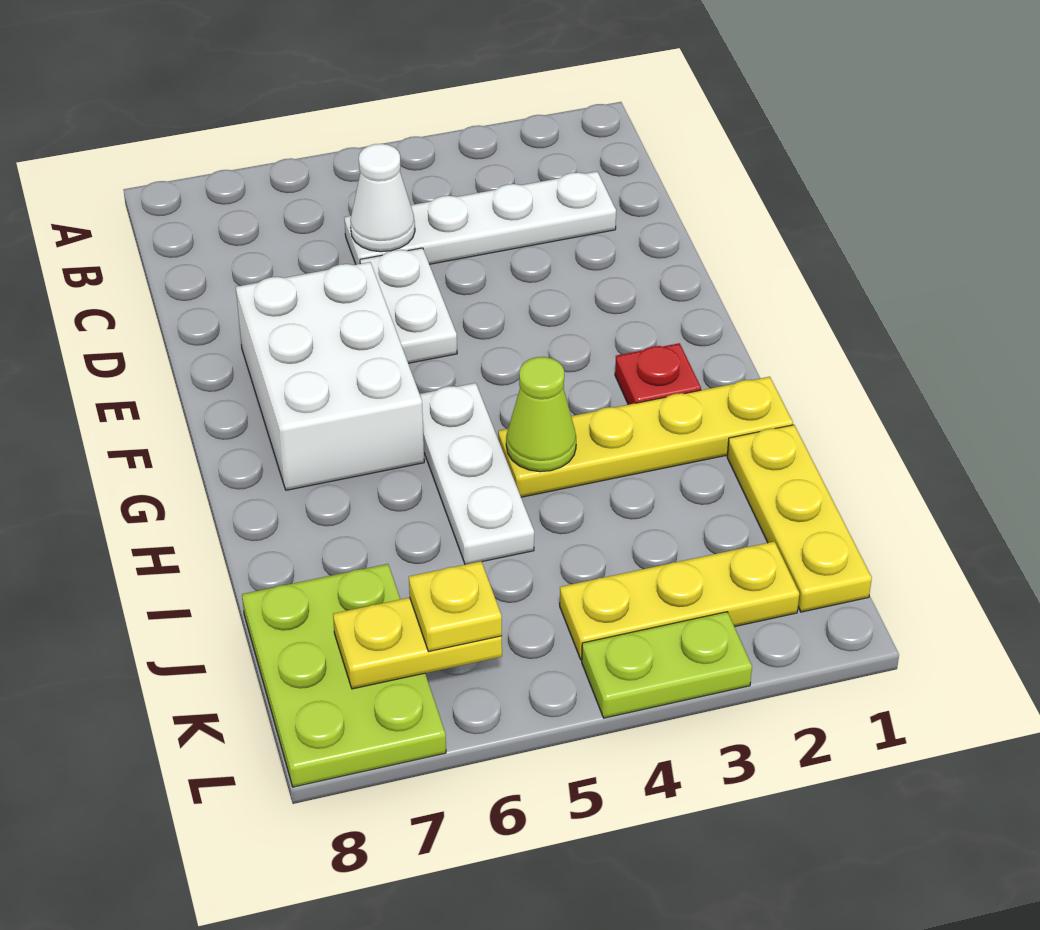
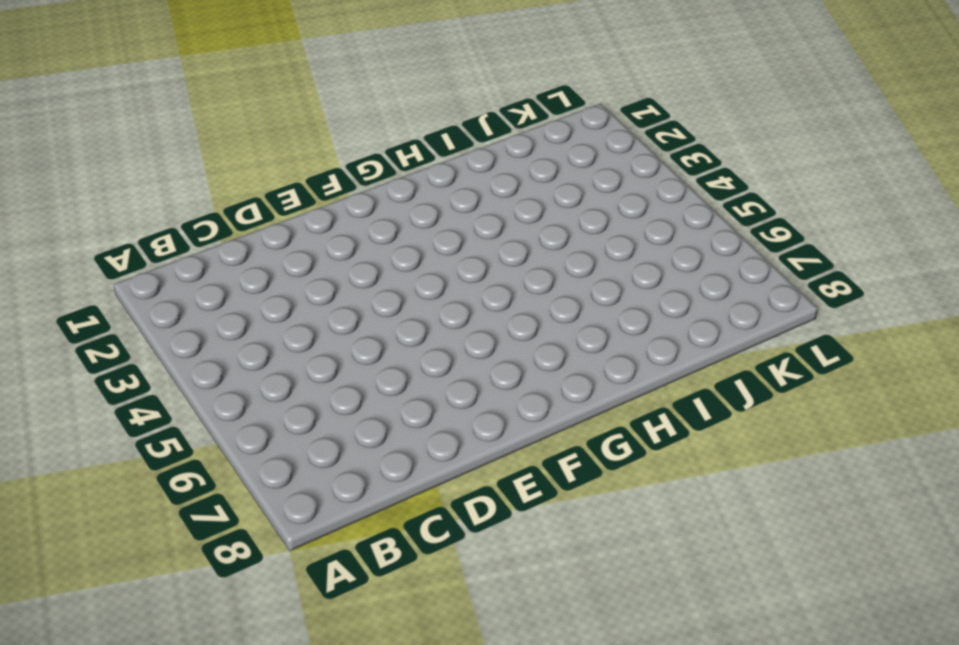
none -> white plate C2:C5 level 1
none -> white plate D5:E5 level 1
none -> white brick E6:G7 level 1

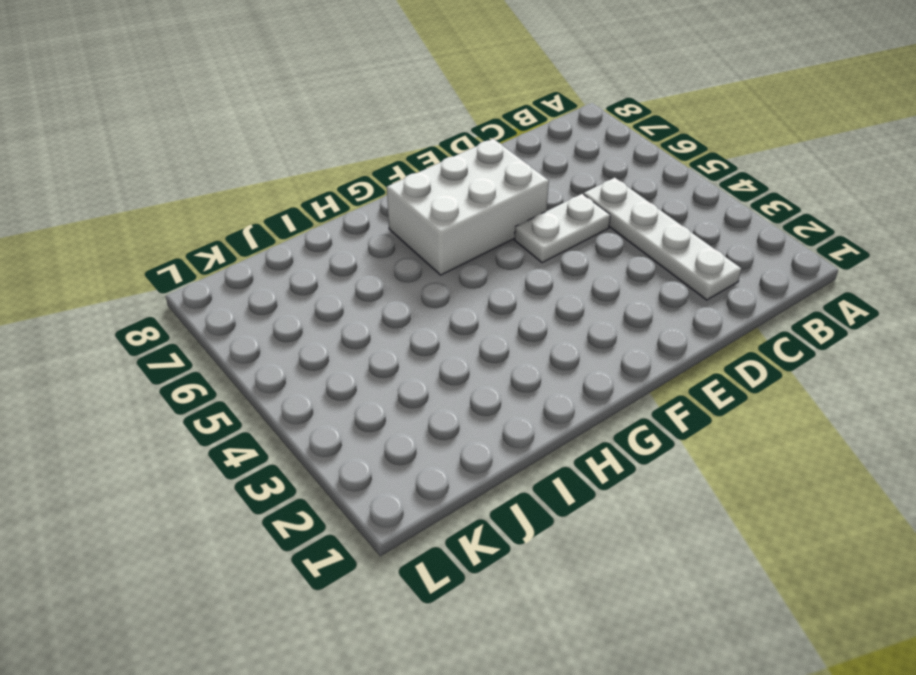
none -> red plate G2 level 1
none -> white plate G5:I5 level 1
none -> yellow plate H1:H4 level 1

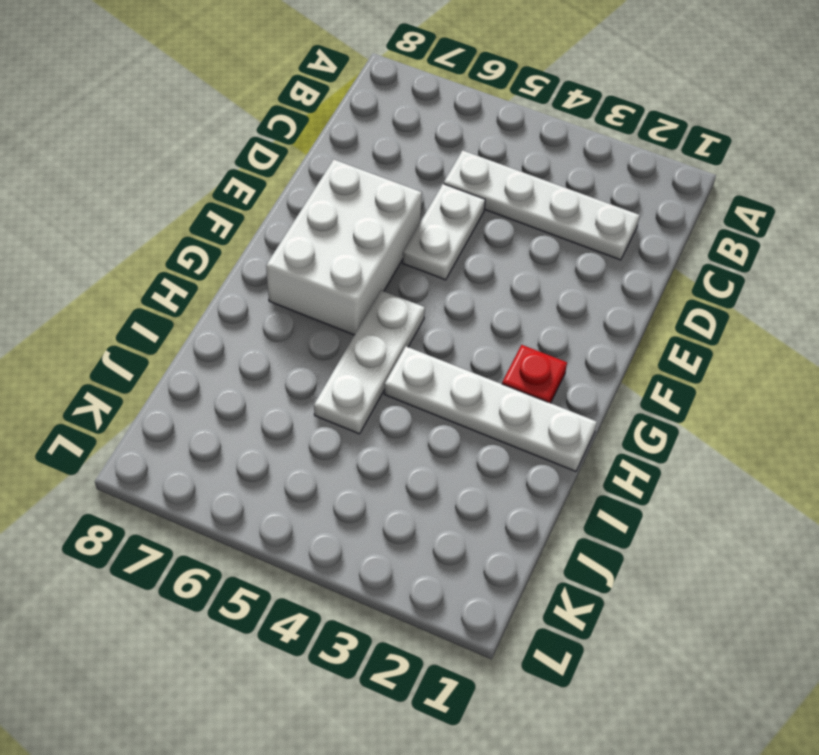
white plate H1:H4 level 1 -> yellow plate H1:H4 level 1
none -> yellow plate I1:K1 level 1
none -> lime plate J7:L8 level 1
none -> yellow plate K2:K4 level 1

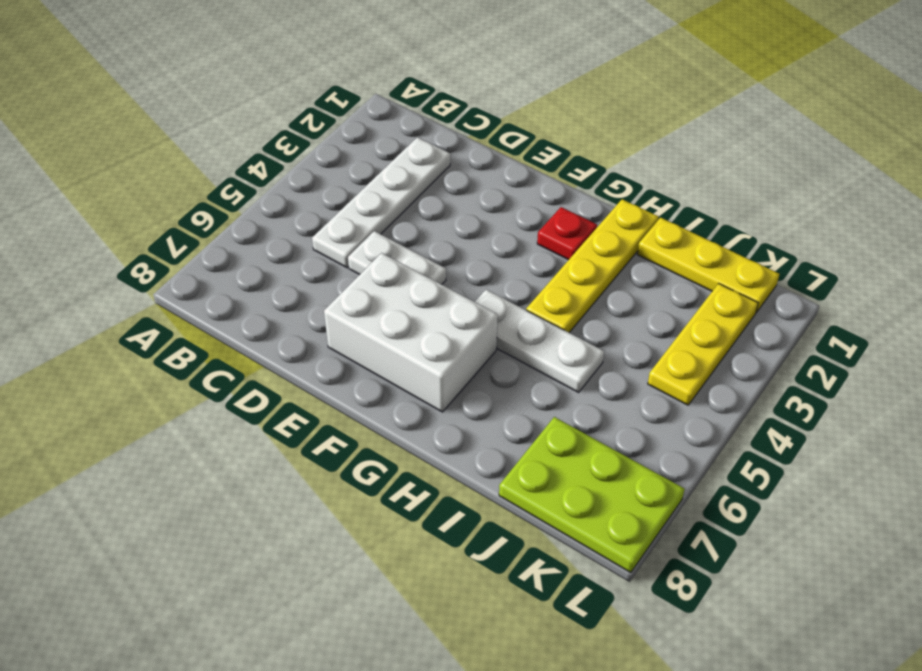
none -> lime plate L3:L4 level 1
none -> white cone C5 level 2
none -> lime cone H4 level 2

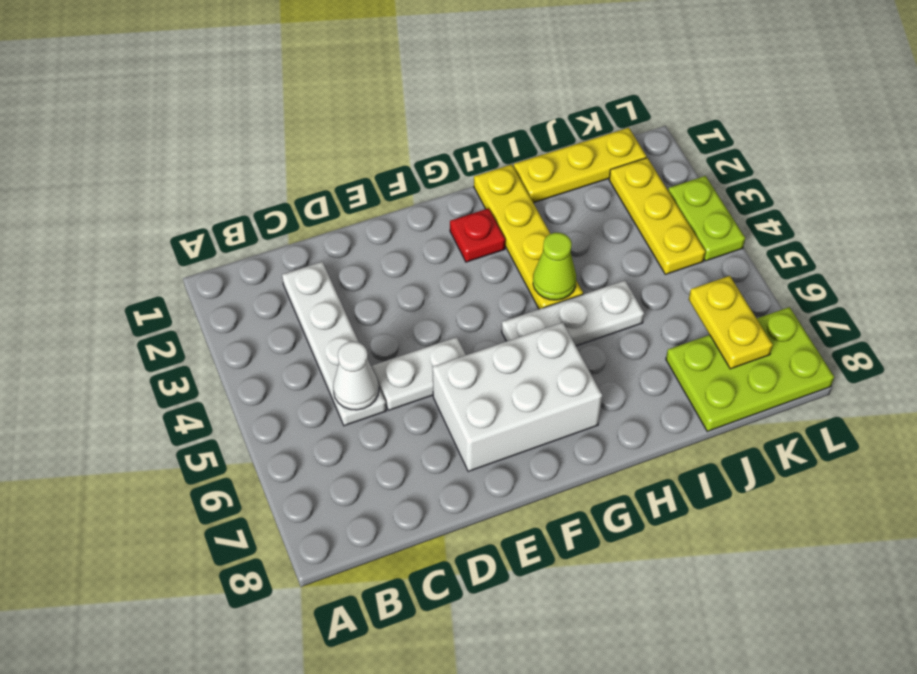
none -> yellow plate K6 level 3

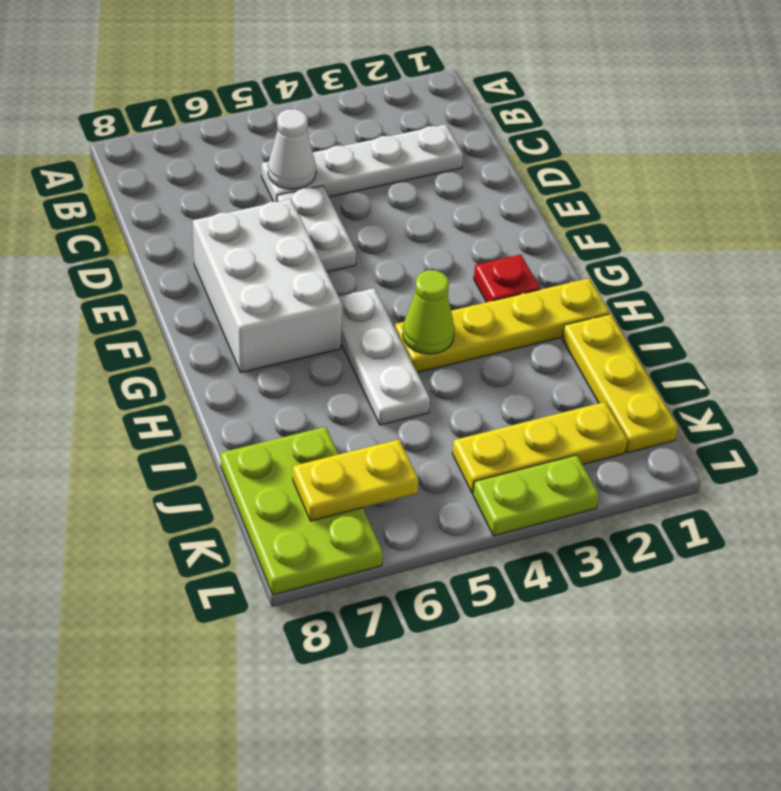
none -> yellow plate K6 level 3

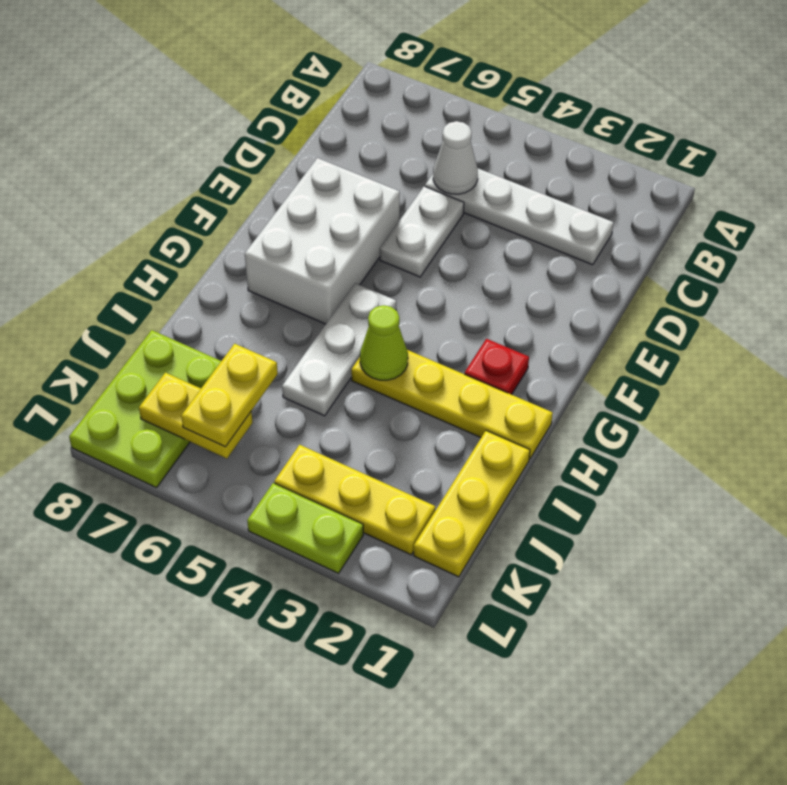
yellow plate J6:K6 level 3 -> yellow plate K6 level 3

